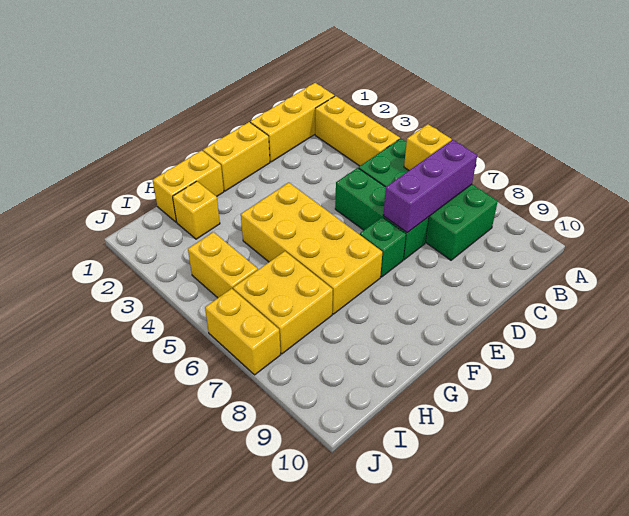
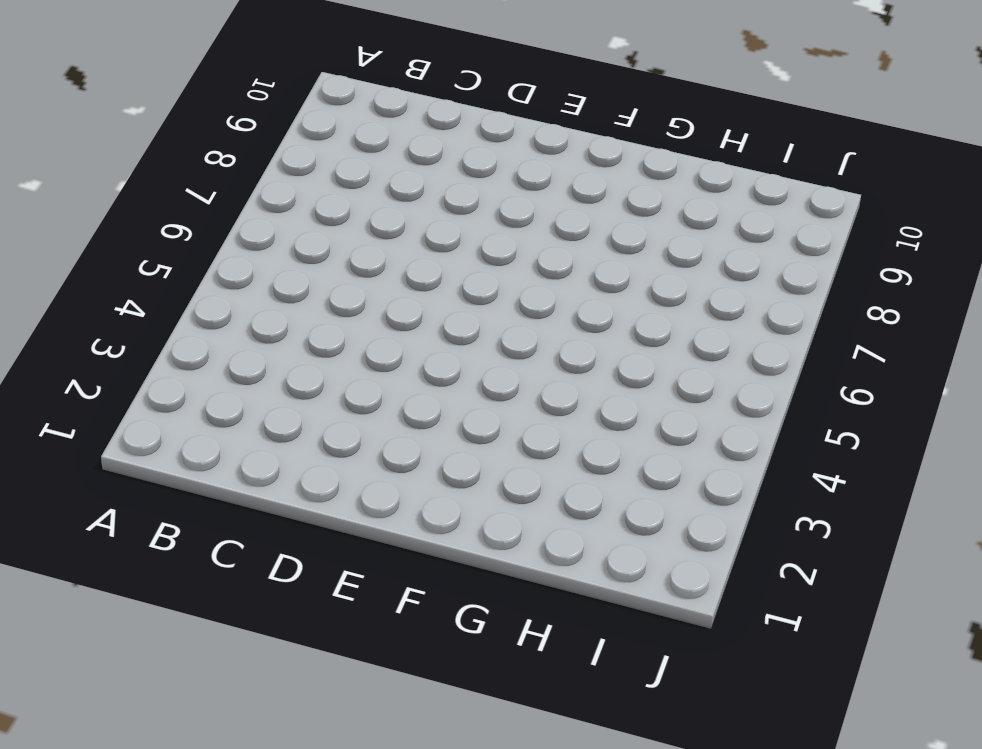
none -> yellow brick B1:D1 level 1
none -> yellow brick B2:B4 level 1
none -> green brick B5:C8 level 1

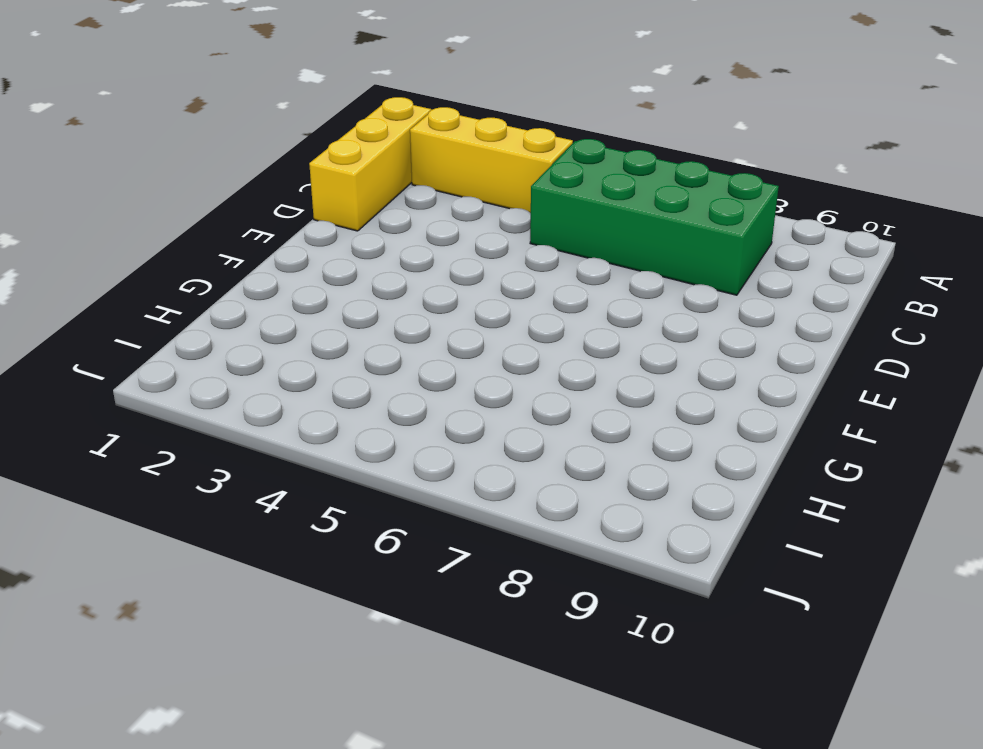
none -> green brick D5:D7 level 1
none -> yellow brick E1:F1 level 1
none -> green brick E7 level 1

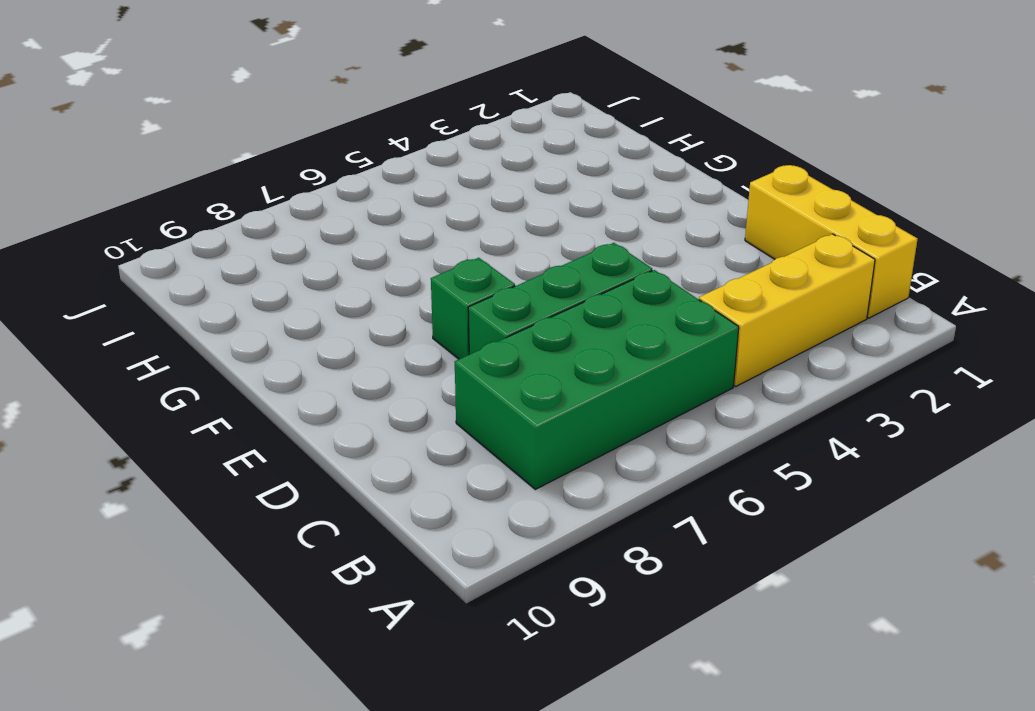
none -> yellow brick E1:F1 level 1
none -> yellow brick F4:G7 level 1
none -> yellow brick G1:H1 level 1

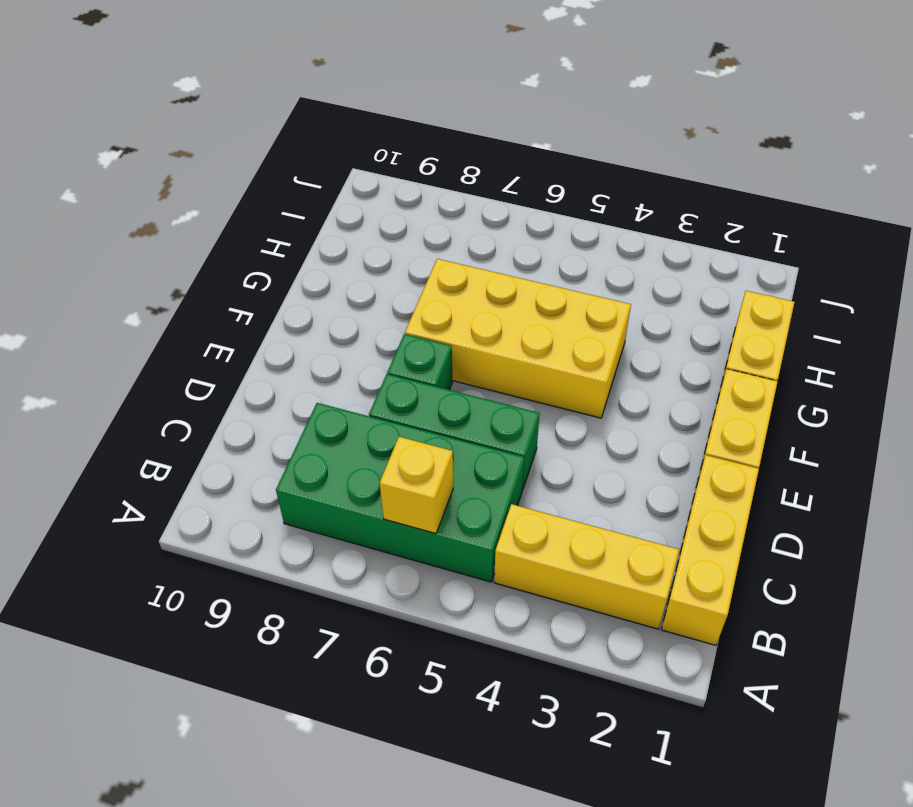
none -> yellow brick H2 level 1
none -> yellow brick H6:I7 level 1
none -> yellow brick I4:I5 level 1

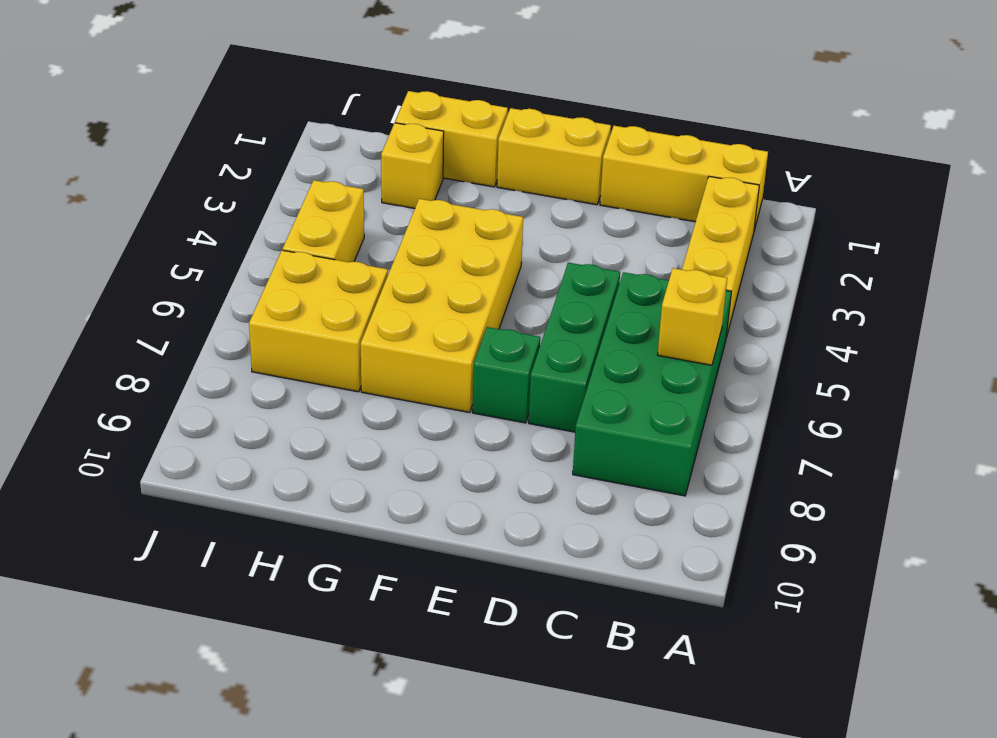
none -> yellow brick J6:J7 level 1
none -> purple brick B7:D7 level 2

